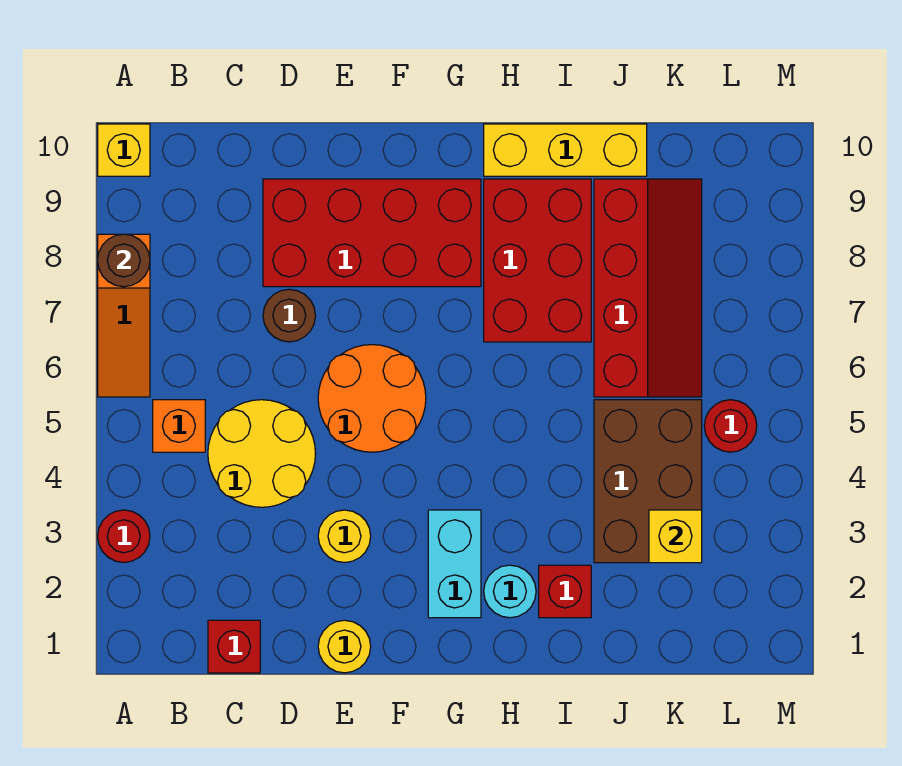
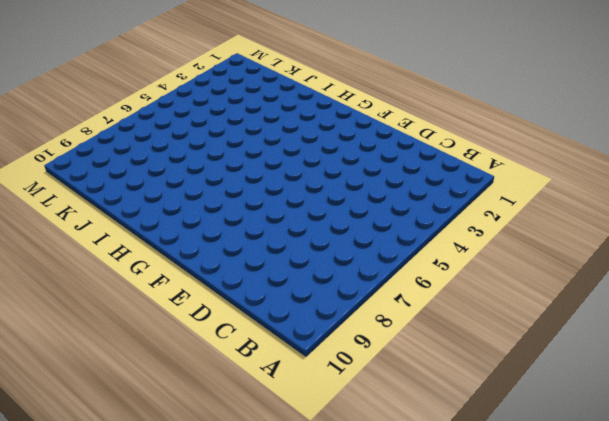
none -> red round brick A3 level 1
none -> orange slope A6:A8 level 1 top 8
none -> yellow brick A10 level 1

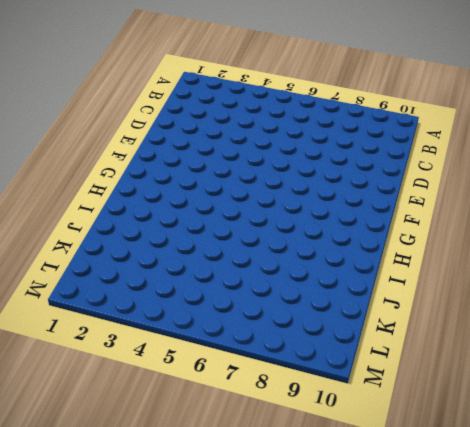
none -> red round brick A3 level 1
none -> orange slope A6:A8 level 1 top 8
none -> yellow brick A10 level 1

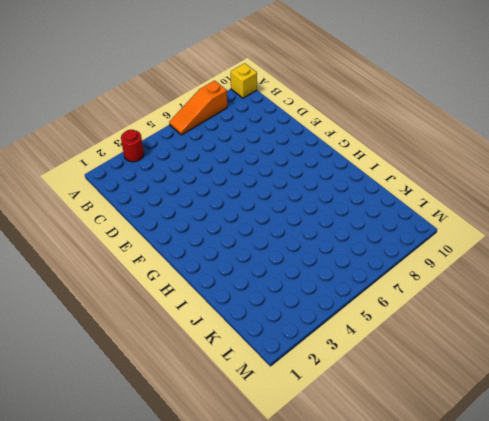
none -> orange brick B5 level 1
none -> red brick C1 level 1
none -> yellow round brick C4:D5 level 1

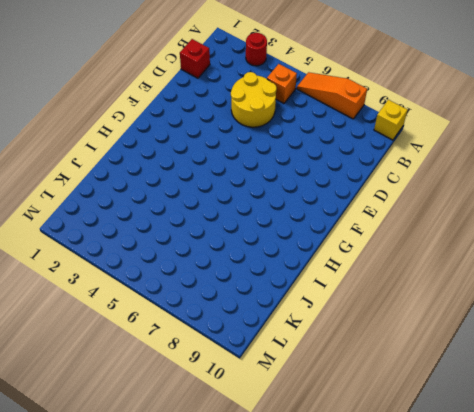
none -> brown round brick D7 level 1
none -> red brick D8:G9 level 1
none -> yellow round brick E1 level 1

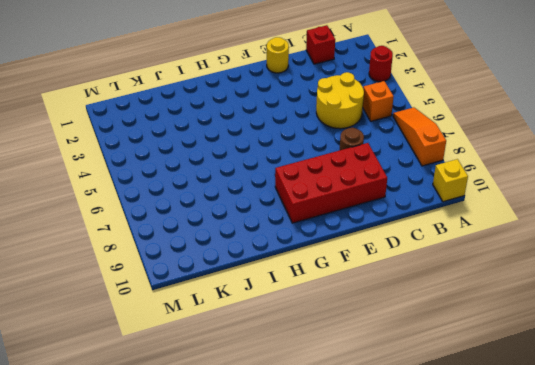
none -> yellow round brick E3 level 1
none -> orange round brick E5:F6 level 1
none -> cyan brick G2:G3 level 1

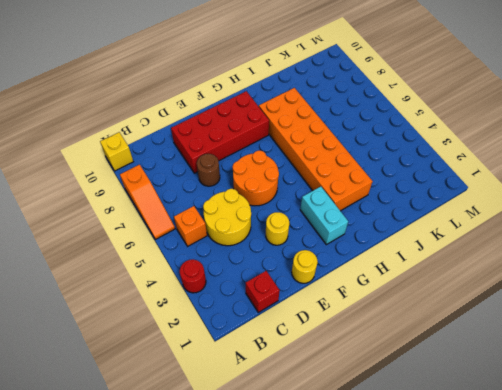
orange brick H3:I8 level 1 -> red brick H7:I9 level 1
none -> cyan round brick H2 level 1
none -> yellow brick H10:J10 level 1
none -> red brick I2 level 1

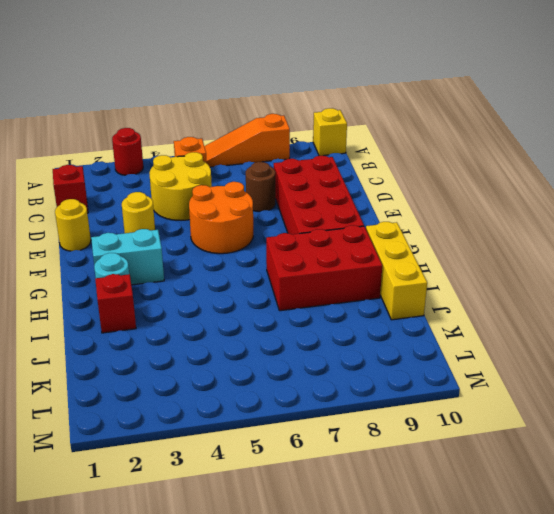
none -> brown brick J3:K5 level 1
none -> red slope J6:K9 level 1 top J
none -> red round brick L5 level 1

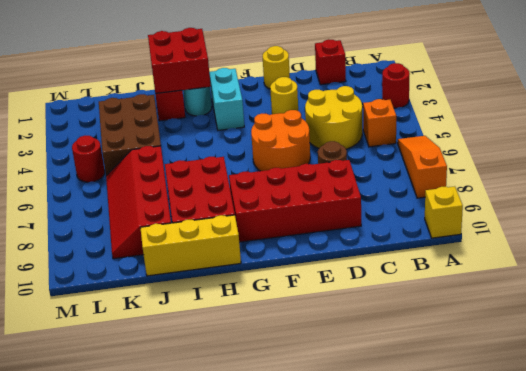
red brick H1:I2 level 2 -> none
none -> brown round brick A8 level 2
none -> yellow brick K3 level 2

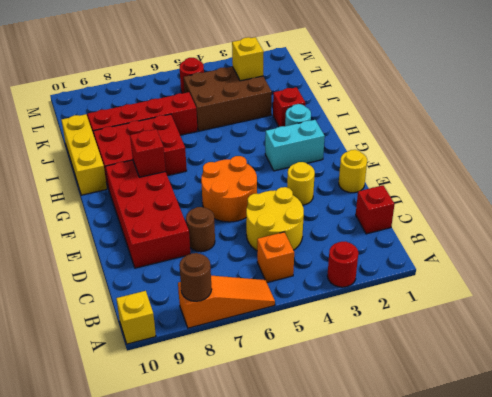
red brick G8 level 2 -> none

